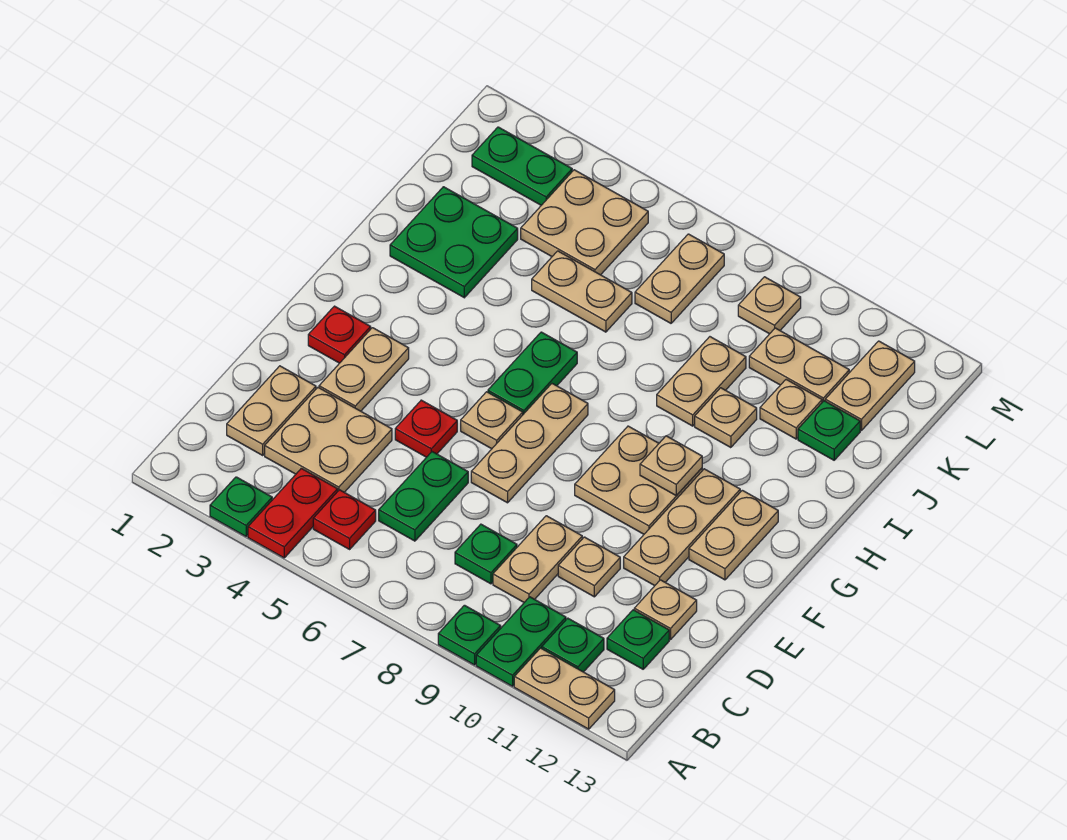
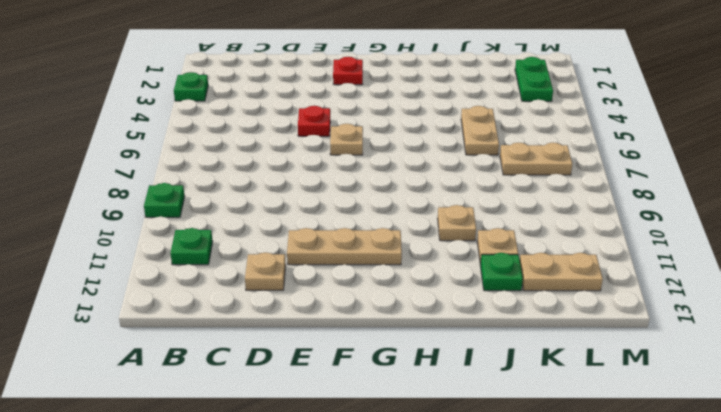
none -> red plate A4:B4 level 1
none -> green plate A10:B10 level 1
none -> tan plate A11:A12 level 1
none -> red plate B5 level 1

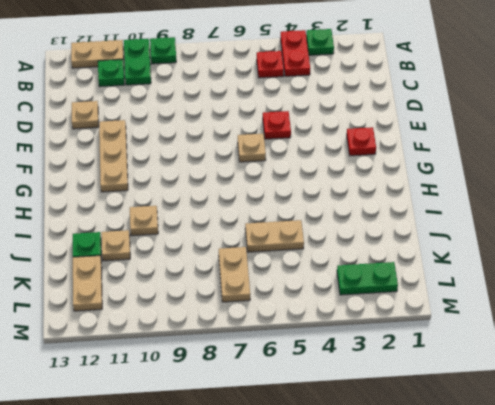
none -> tan plate C2:D2 level 1
none -> tan plate C3:D4 level 1
none -> green plate C6:D6 level 1
none -> green plate C8 level 1

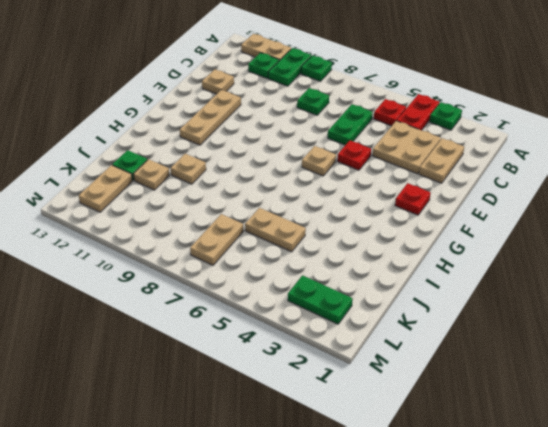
none -> tan plate C9:D9 level 1
none -> green plate C12 level 1
none -> tan plate D10 level 1
none -> tan plate E3:F3 level 1

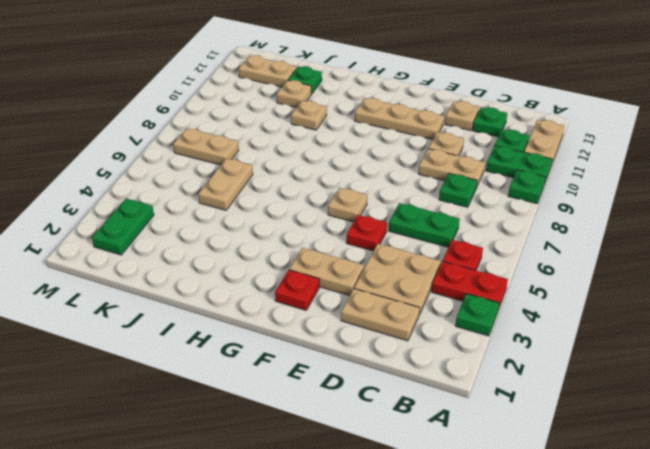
none -> tan plate E7:G7 level 1
none -> tan plate F9:G10 level 1
none -> tan plate F12:G12 level 1
none -> green plate G6:H6 level 1

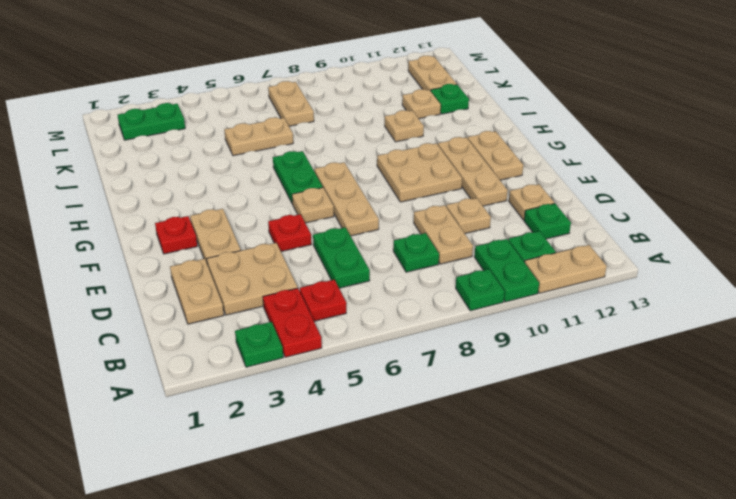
none -> green plate I2:J3 level 1
none -> tan plate I9:J9 level 1
none -> tan plate K4:L5 level 1
none -> tan plate K10:K11 level 1

